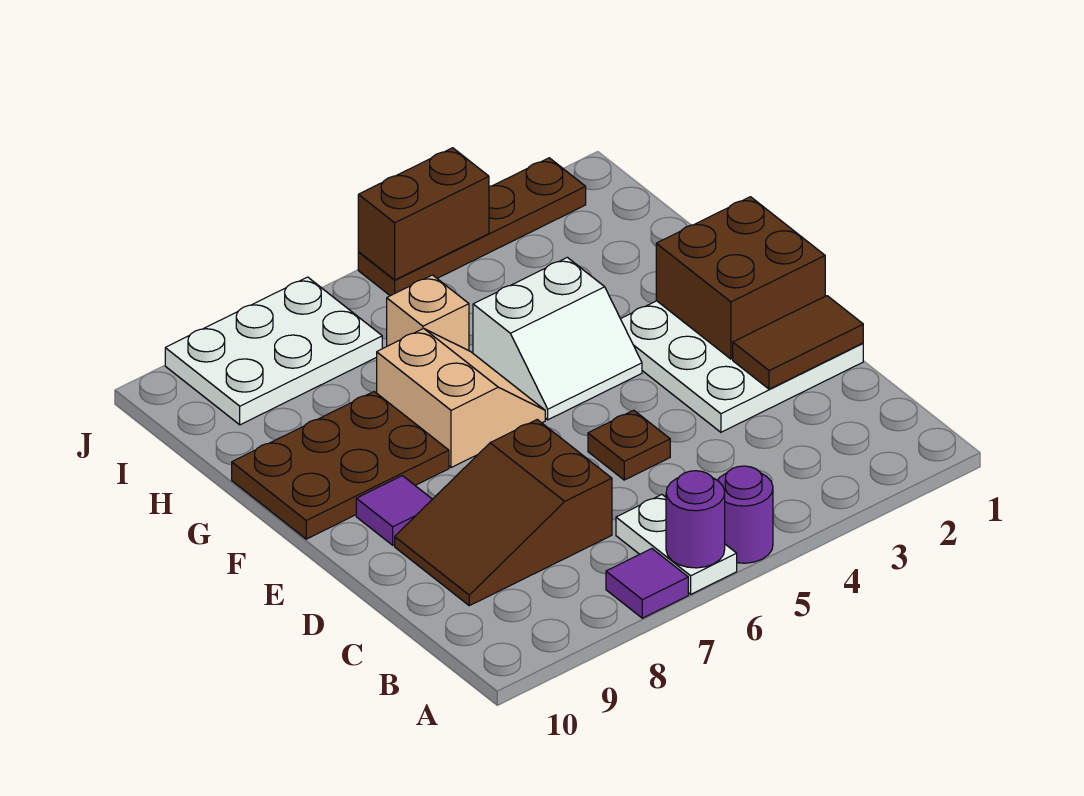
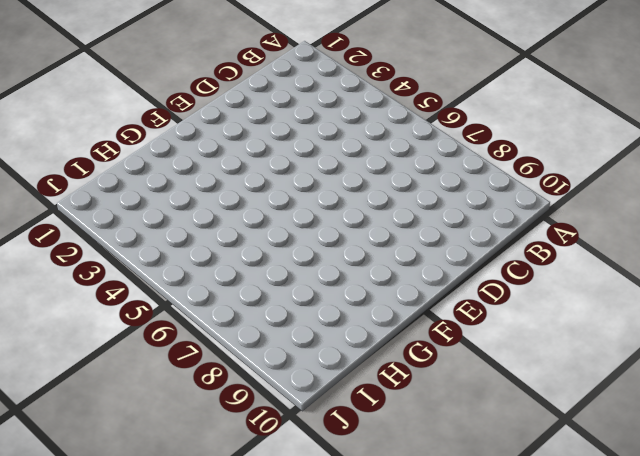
none -> purple round brick A5 level 1
none -> white plate A6:B6 level 1
none -> purple tile A7 level 1

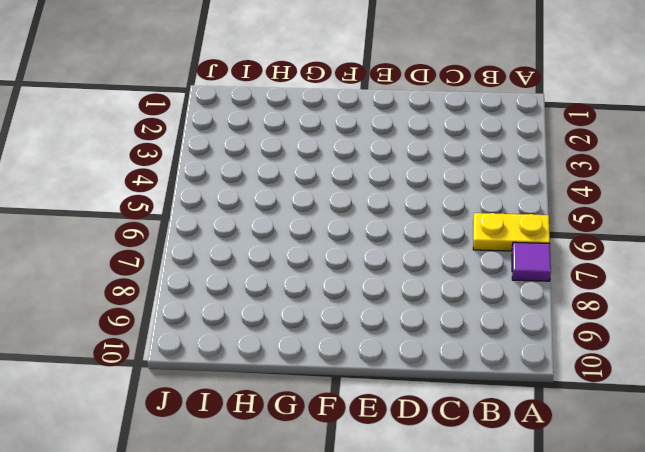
yellow plate A6:B6 level 1 -> white plate A6:B6 level 1
none -> purple round brick A5 level 1
none -> brown slope C7:D9 level 1 top 7
none -> white plate D1:F3 level 1

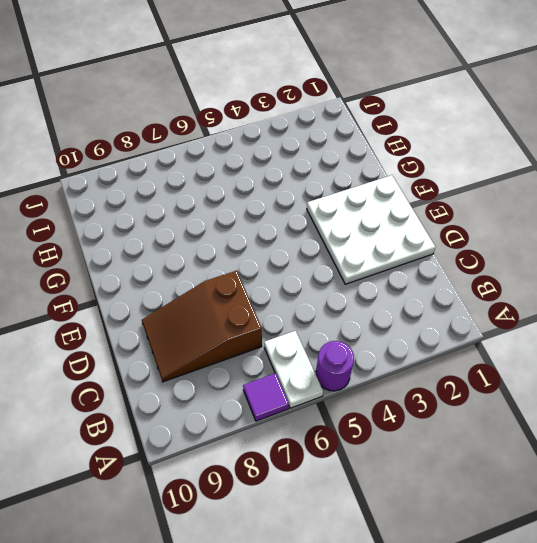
none -> brown plate D5 level 1
none -> purple tile E9 level 1
none -> white slope F4:G5 level 1 top G

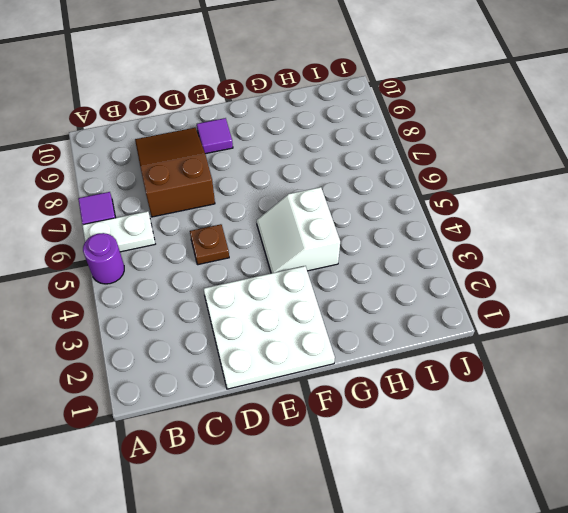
none -> tan slope F6:G7 level 1 top 7
none -> brown plate F8:G10 level 1
none -> tan brick H6 level 1

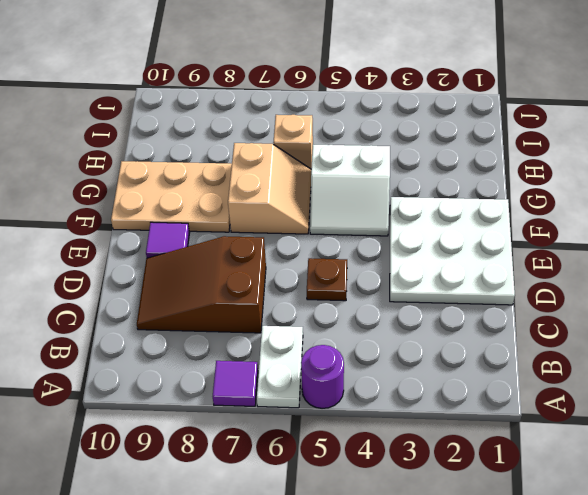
tan plate F8:G10 level 1 -> brown plate F8:G10 level 1
none -> white plate I7:J9 level 1
none -> brown plate J2:J5 level 1
none -> purple round brick A6 level 2

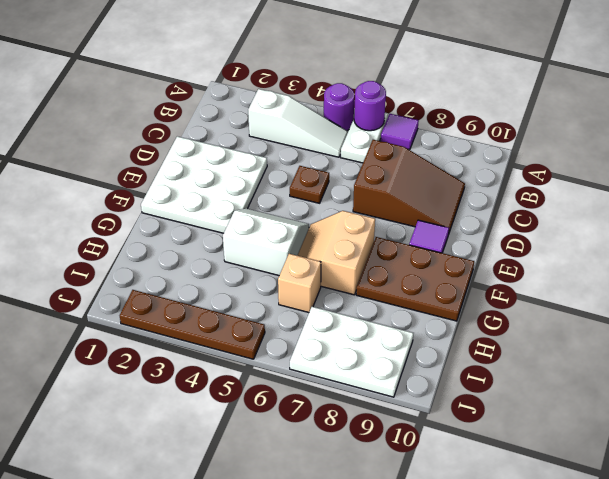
white slope B3:B5 level 1 top 3 -> none
none -> brown tile D1:D2 level 2
none -> brown brick E1:F2 level 2
none -> brown brick J4:J5 level 2

